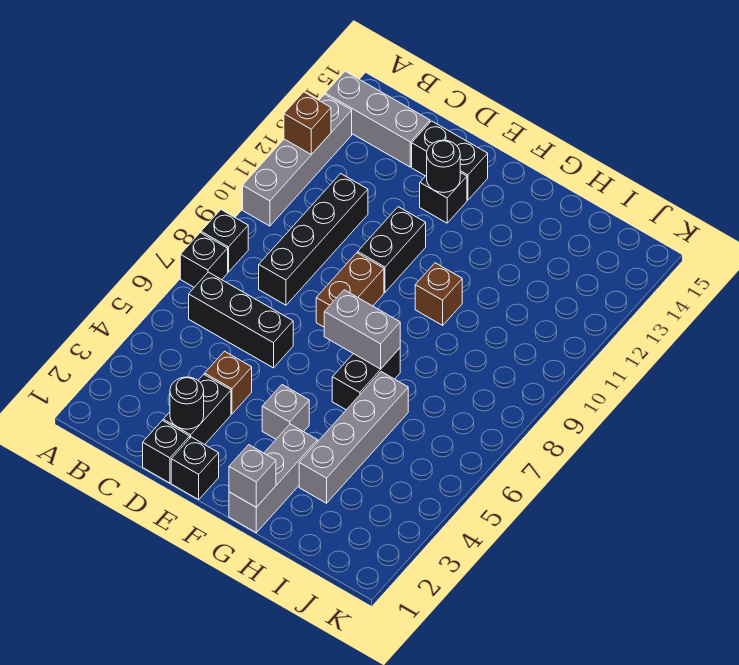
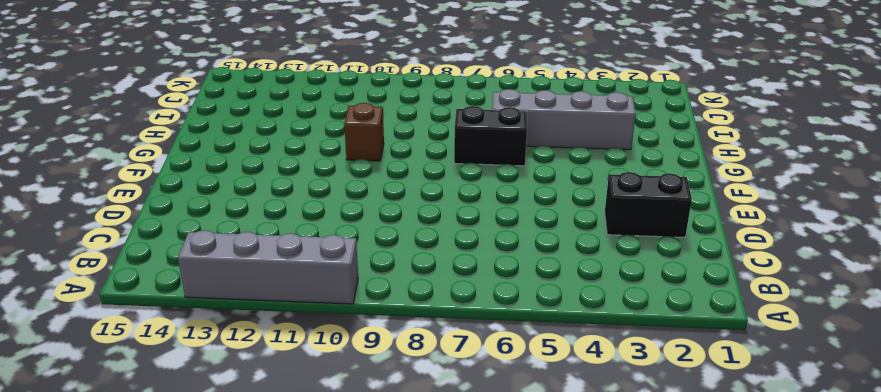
none -> black brick A7 level 1
none -> black brick A8 level 1
none -> grey brick A14:C14 level 1

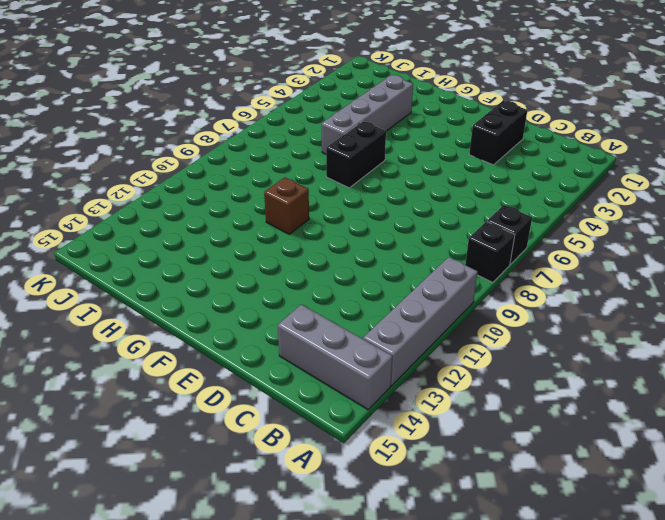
none -> black brick B6:D6 level 1
none -> black brick C8:C11 level 1
none -> black brick D1 level 1

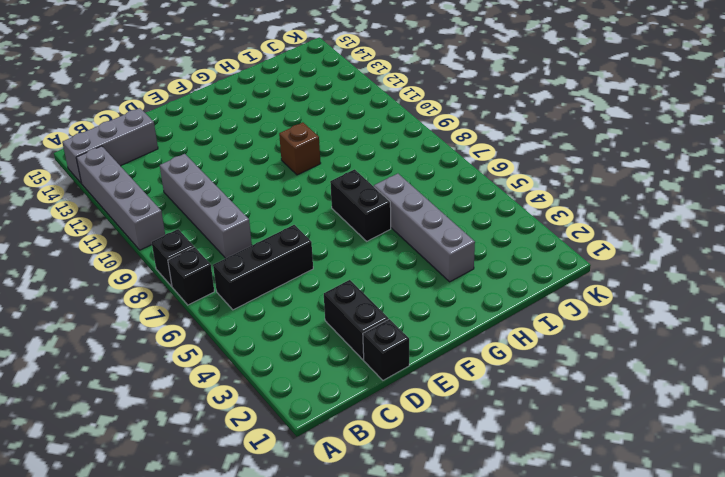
grey brick C8:C11 level 1 -> black brick C8:C11 level 1
none -> brown brick D4 level 1
none -> black brick D14:E14 level 1
none -> black brick E1 level 1

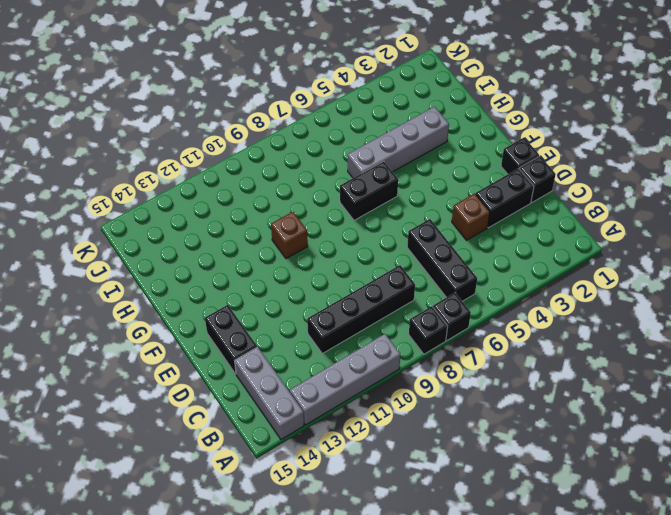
none -> brown brick E8:E9 level 1
none -> black brick E10:E11 level 1
none -> black brick E13 level 1

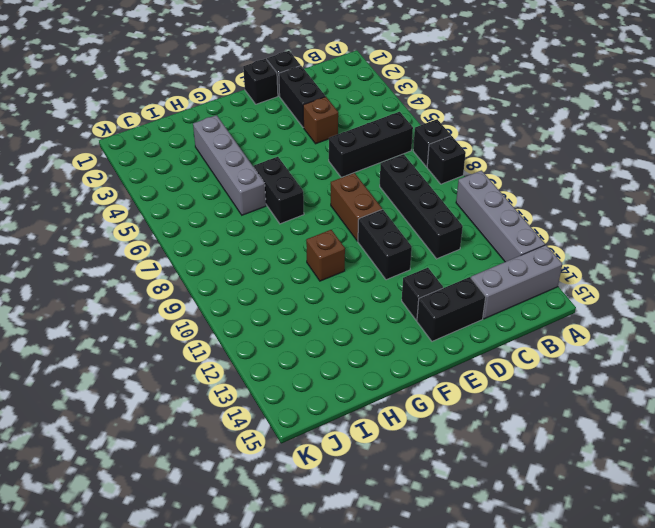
none -> grey brick F4 level 1
none -> grey brick G1:G3 level 1
none -> brown brick A12 level 2

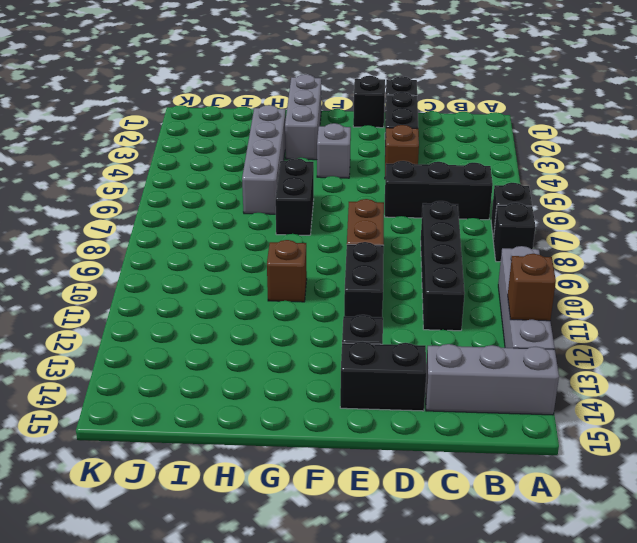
none -> black round brick D2 level 2
none -> black round brick E13 level 2
none -> grey brick F7:G7 level 2

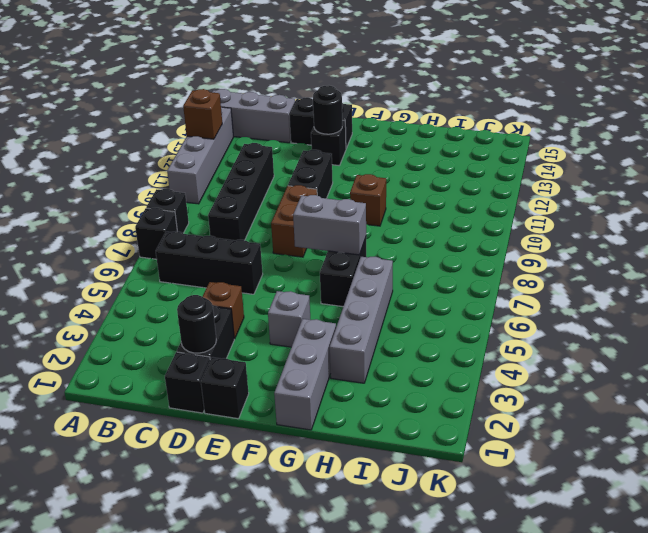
none -> grey brick G1 level 2

